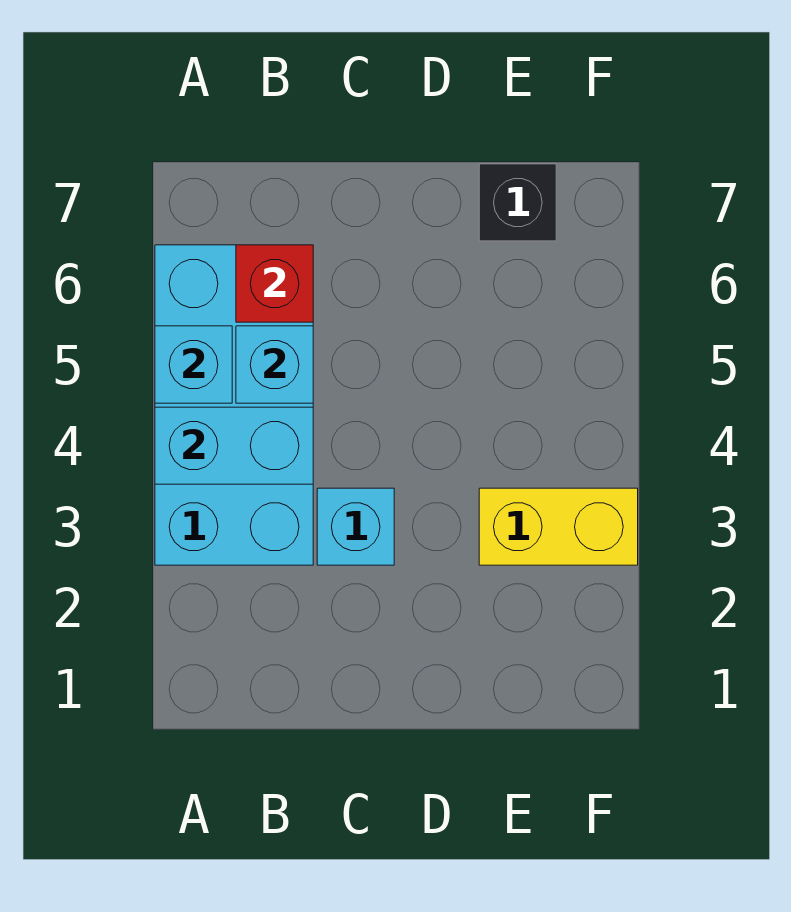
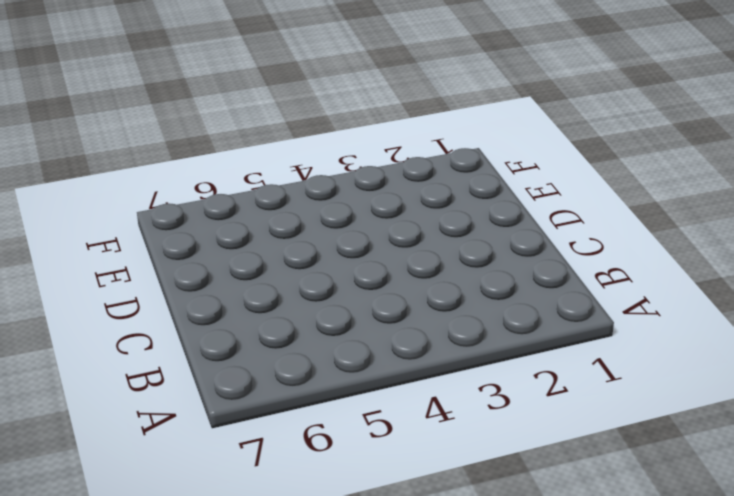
none -> cyan brick A3:B6 level 1
none -> cyan brick C3 level 1

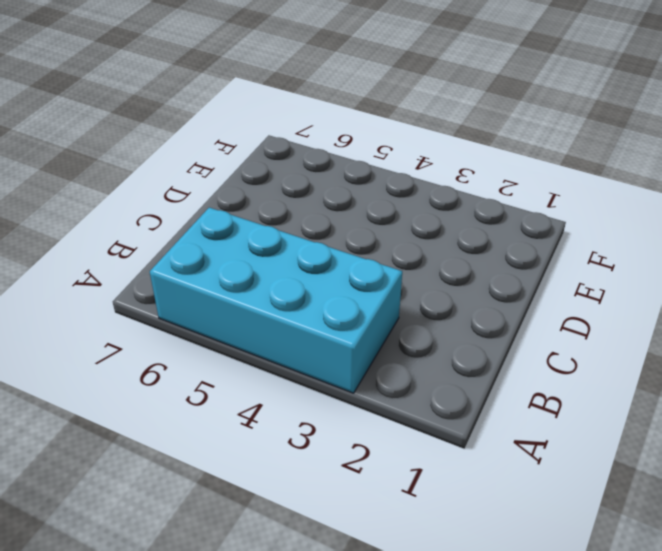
none -> cyan brick C3 level 1
none -> yellow brick E3:F3 level 1

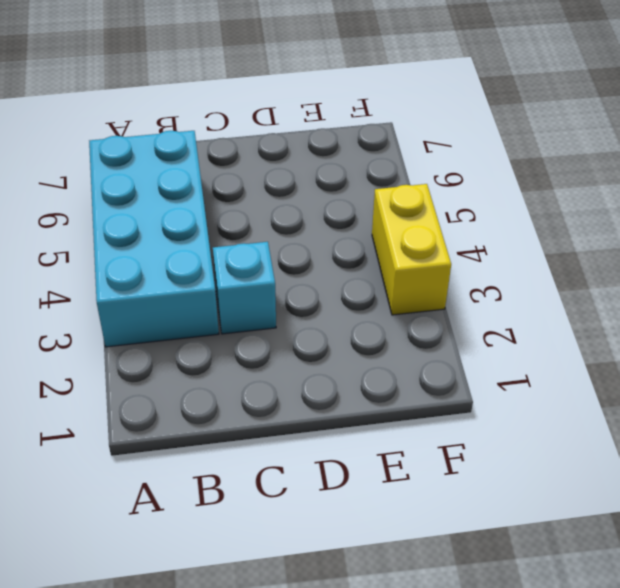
yellow brick F3:F4 level 1 -> yellow brick E3:F3 level 1
none -> black brick E7 level 1
none -> cyan brick A4:B4 level 2

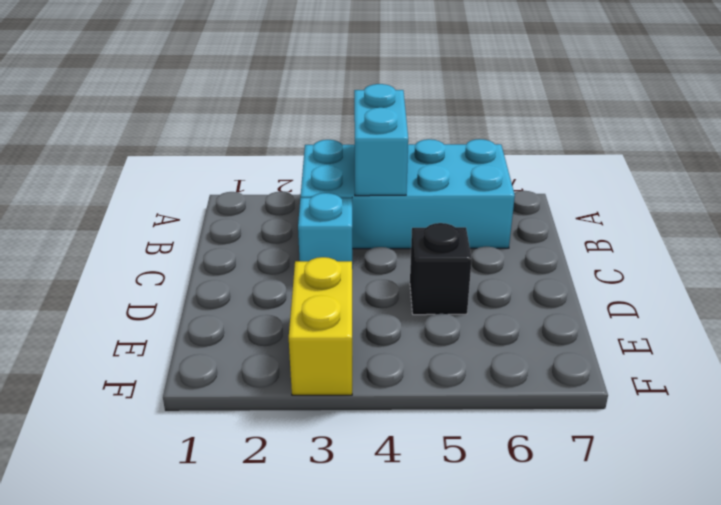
black brick D5 level 1 -> black brick E7 level 1
none -> cyan brick A5 level 2
none -> cyan brick B5 level 2

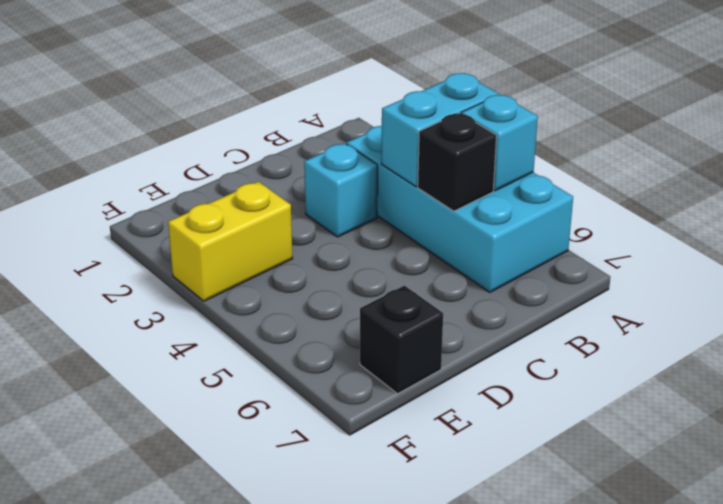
black brick B5 level 2 -> cyan brick B5 level 2
none -> red brick B6 level 2

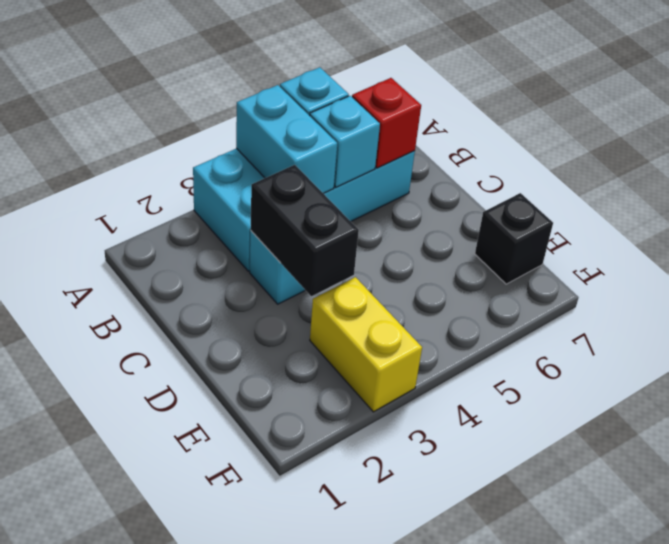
black brick C3:D3 level 2 -> none

